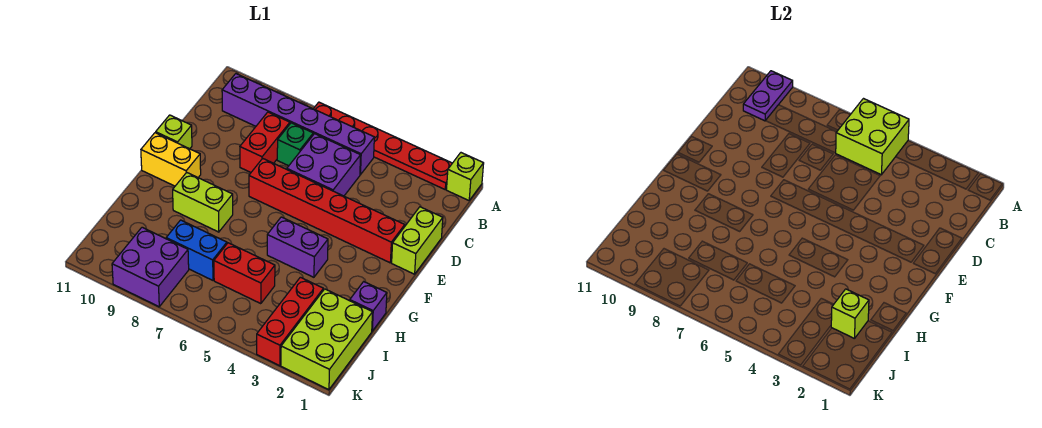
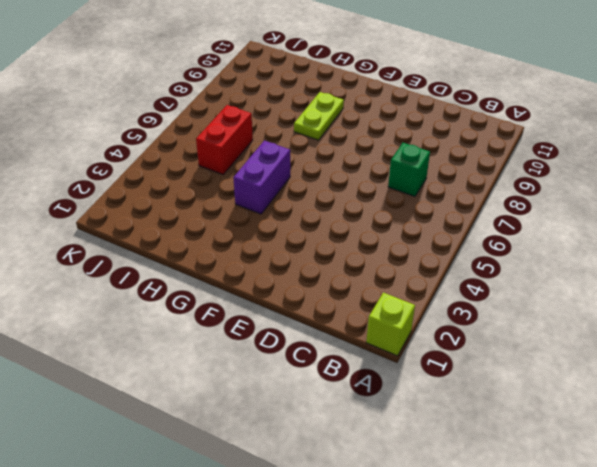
lime plate G8:G9 level 1 -> lime brick G8:G9 level 1
none -> red plate A2:A7 level 1
none -> purple brick B5:B10 level 1
none -> purple brick C5:D6 level 1

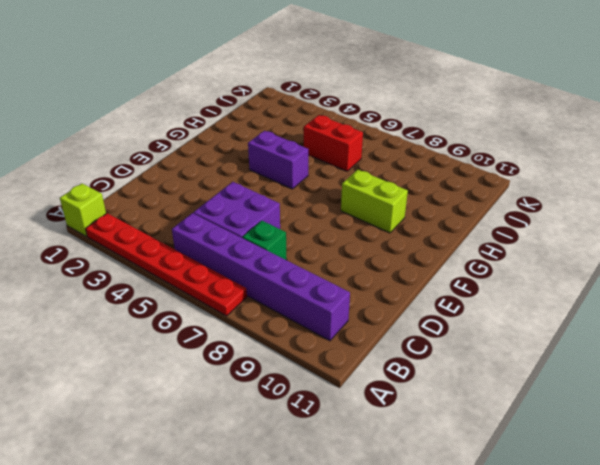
none -> red brick C8:D8 level 1
none -> lime brick D1:E1 level 1
none -> red brick E2:E7 level 1

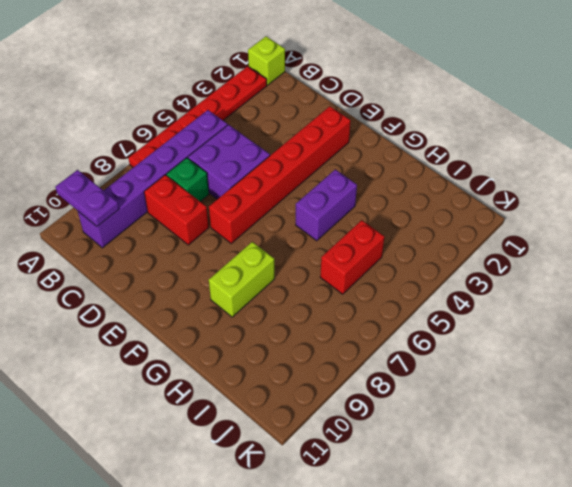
none -> lime brick D1:E1 level 1
none -> lime brick E11 level 1
none -> yellow brick F10:F11 level 1

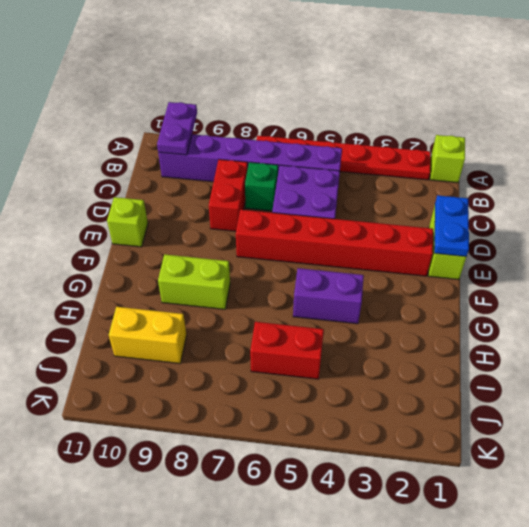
blue plate D1:E1 level 2 -> none
yellow brick I9:I10 level 1 -> yellow brick F10:F11 level 1
none -> purple brick H1 level 1
none -> lime brick I1:K2 level 1
none -> red brick I3:K3 level 1

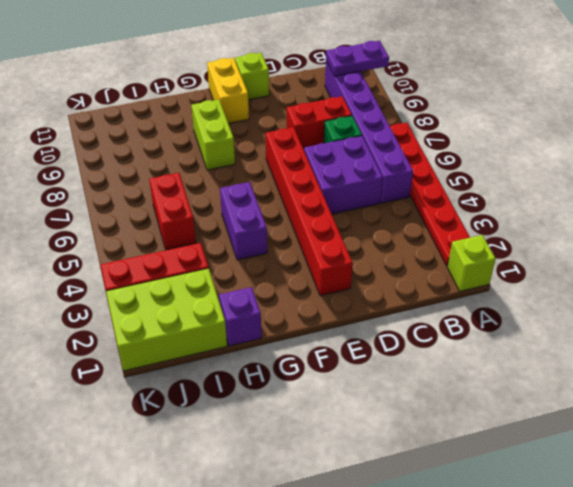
none -> lime brick D1:E1 level 1
none -> blue brick I7:I8 level 1
none -> purple brick J8:K9 level 1

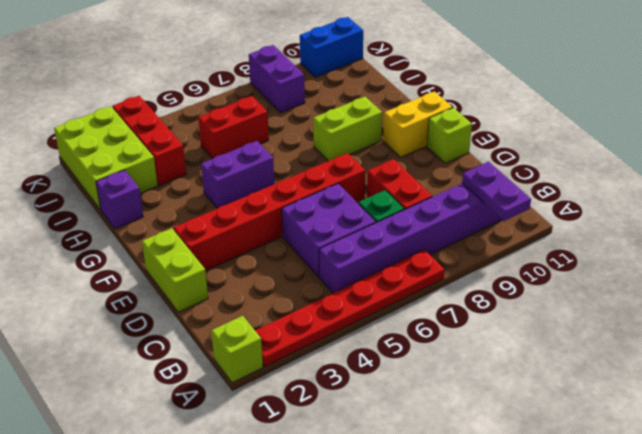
purple brick J8:K8 level 1 -> purple brick J8:K9 level 1
blue brick K10:K11 level 1 -> blue brick I7:I8 level 1
none -> lime brick A5:B6 level 2
none -> lime brick I2 level 2

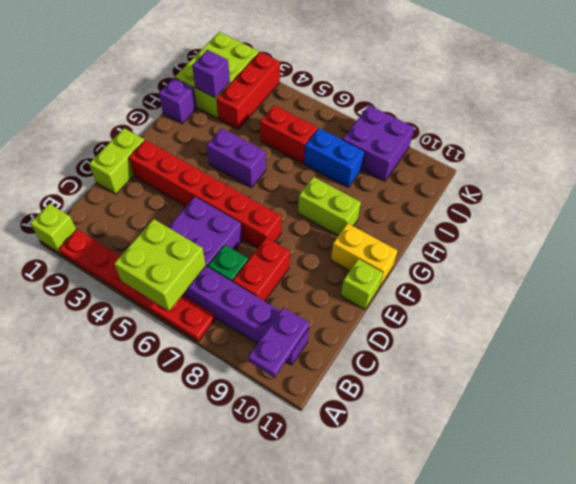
purple brick I2 level 2 -> lime brick I2 level 2

